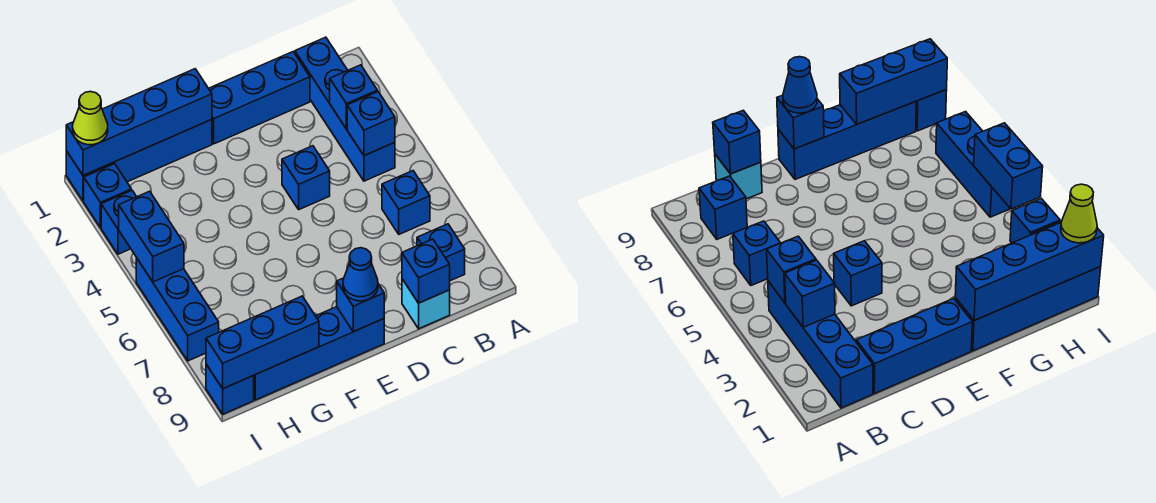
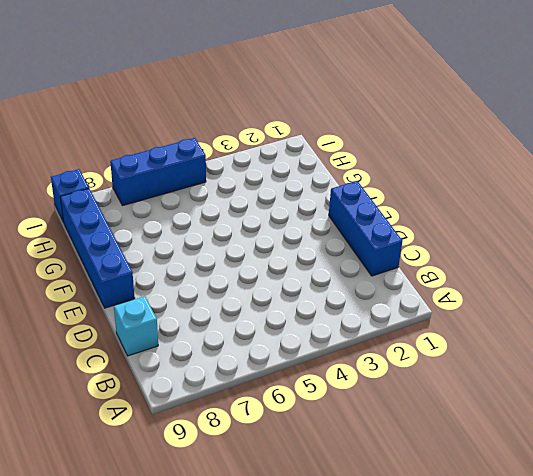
none -> blue brick B1:B4 level 1
none -> blue brick B6 level 1
none -> blue brick B8 level 1

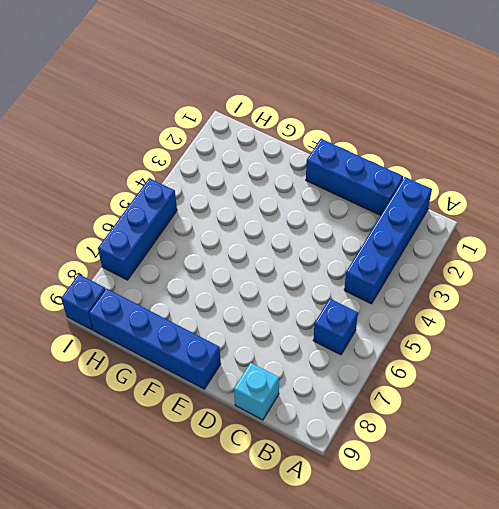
none -> blue brick B8 level 1
none -> blue brick D4 level 1
none -> blue brick F1:I1 level 1

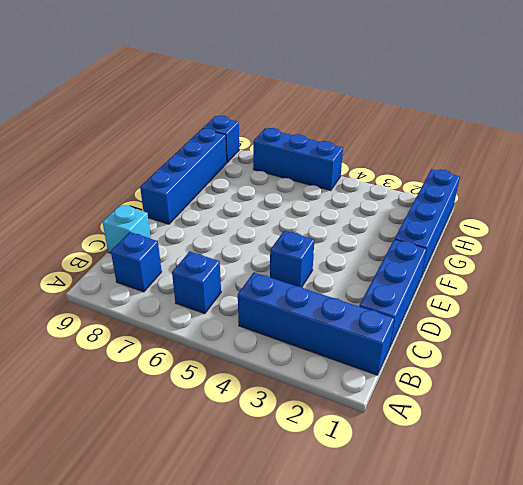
none -> blue brick I2 level 1
none -> blue brick I3 level 1
none -> blue brick B3 level 2

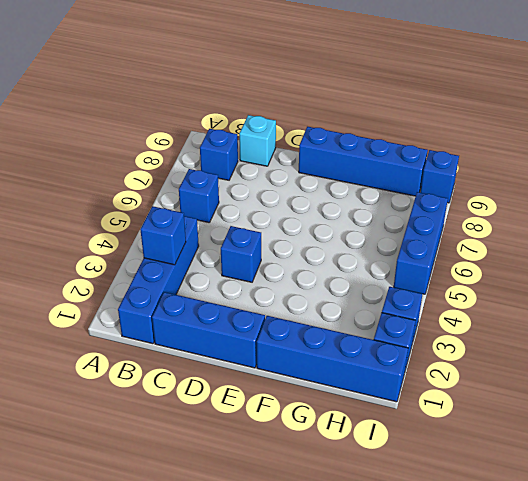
none -> blue brick B4 level 2
none -> blue brick C9 level 2
none -> blue brick E9 level 2

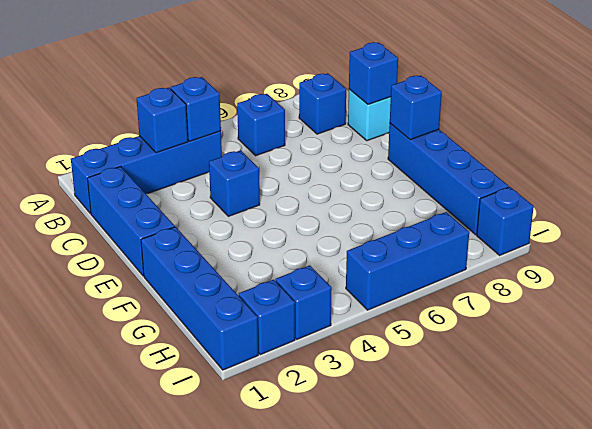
none -> blue brick F1:I1 level 2
none -> blue brick G9:I9 level 2
none -> blue brick I4:I5 level 2

